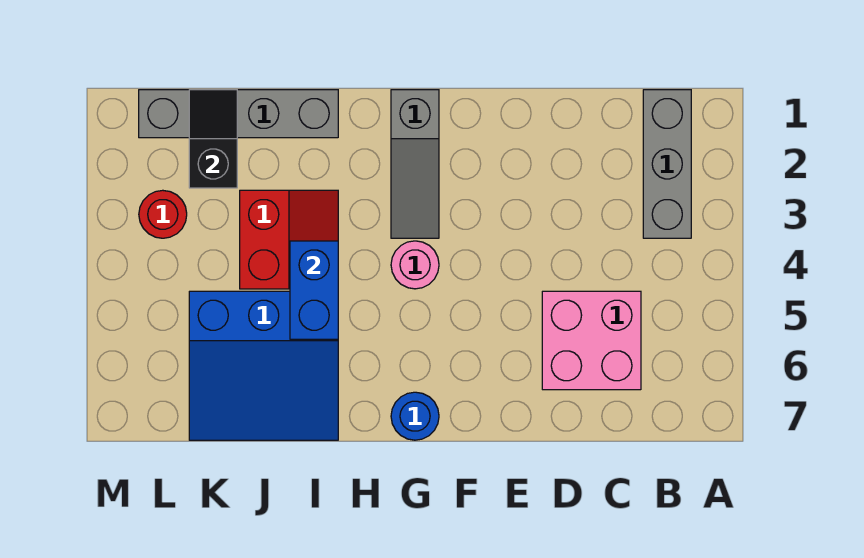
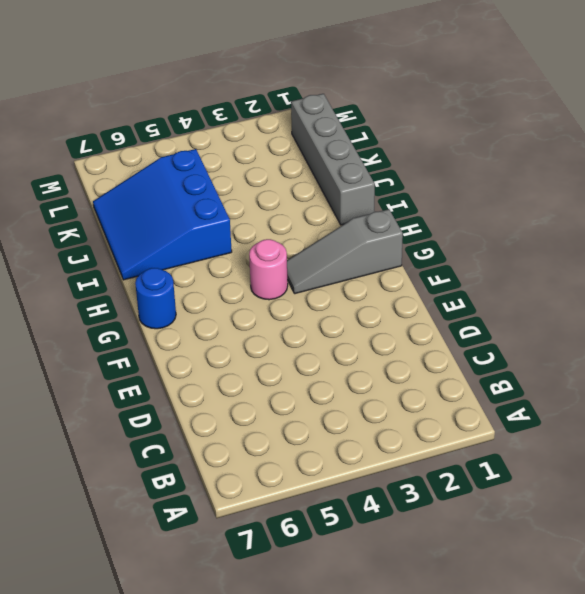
none -> grey brick B1:B3 level 1
none -> pink brick C5:D6 level 1

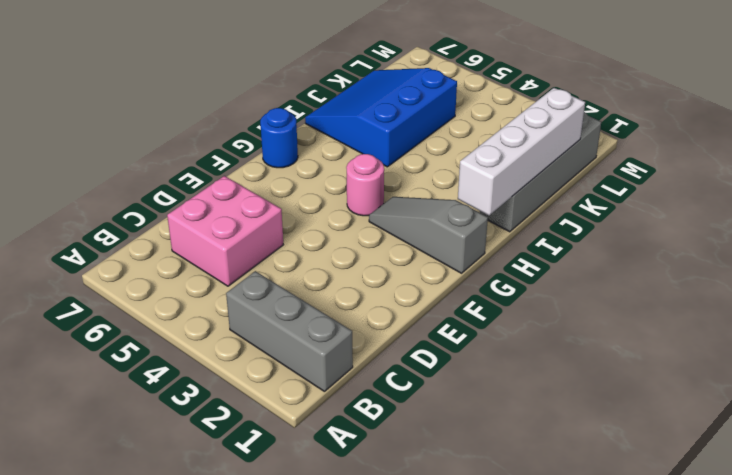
white brick H1:K1 level 2 -> black slope K1:K2 level 2 top 2
none -> red slope I3:J4 level 1 top J
none -> red round brick L3 level 1

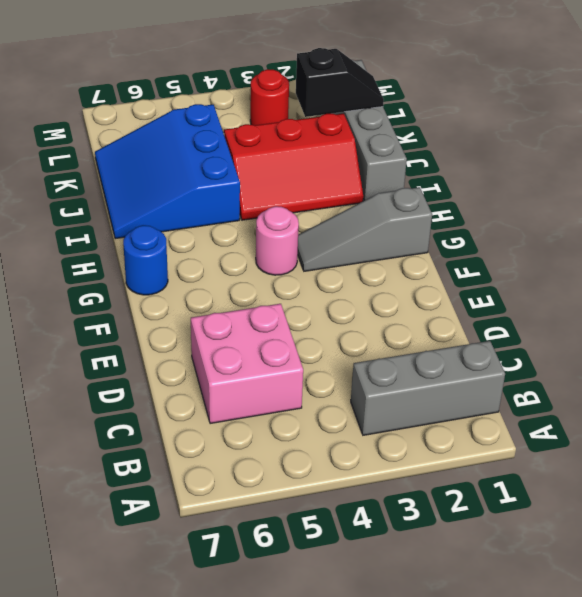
red slope I2:J4 level 1 top J -> red slope I3:J4 level 1 top J
none -> blue brick I4:I5 level 2

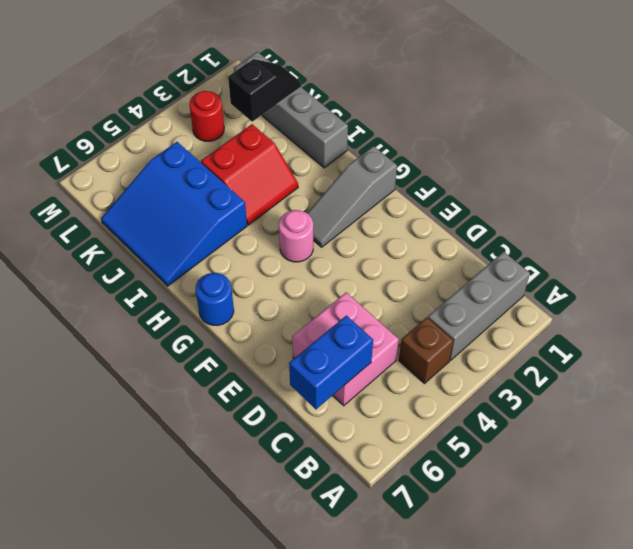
brown brick B4 level 1 -> none
blue brick C6:C7 level 2 -> blue brick I4:I5 level 2

